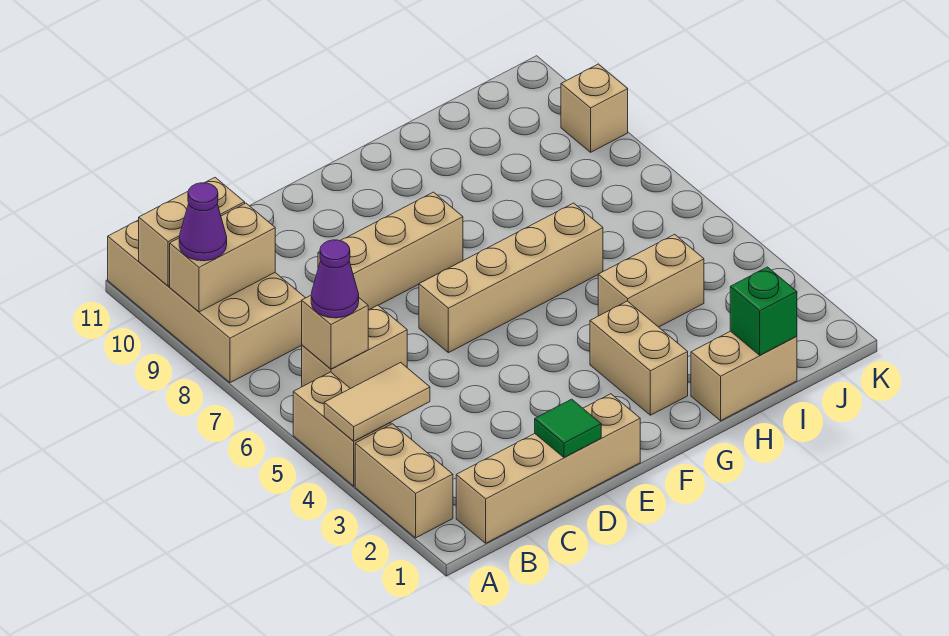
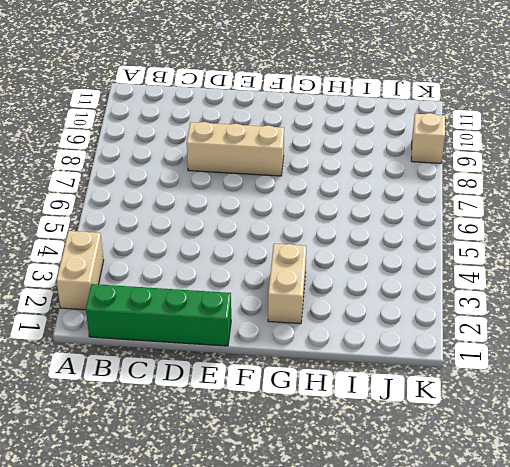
green brick B1:E1 level 1 -> tan brick B1:E1 level 1
none -> tan brick A4:A5 level 1
none -> tan brick A8:B11 level 1
none -> tan brick B6:C6 level 1

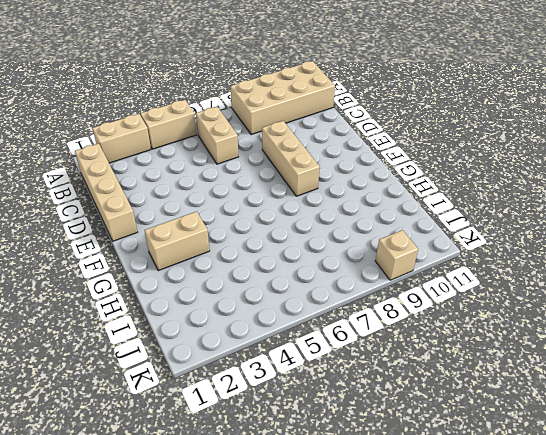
none -> tan brick E6:H6 level 1
none -> tan brick H1:I1 level 1
none -> tan brick H4:I4 level 1

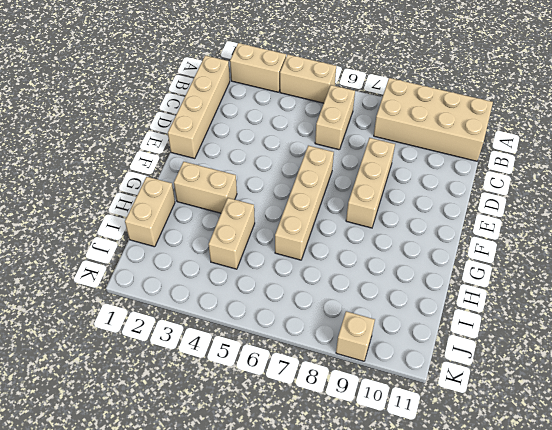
none -> tan tile A4:B4 level 2
none -> tan brick A9:B9 level 2
none -> tan brick A10:B10 level 2

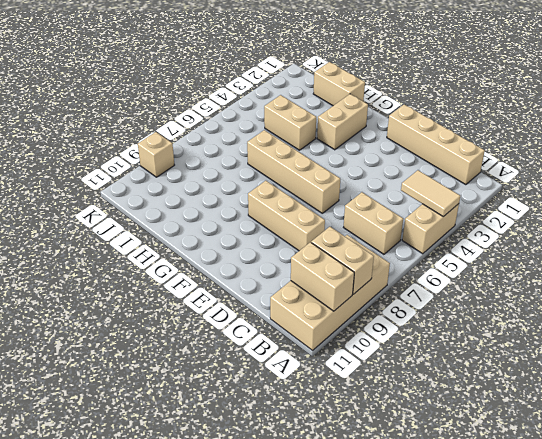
none -> tan brick A2:A3 level 1
none -> tan brick B6 level 2
none -> green tile D1 level 2

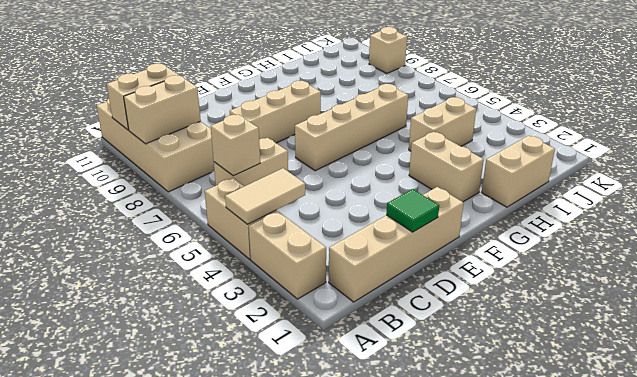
none -> green brick I1 level 2
none -> purple cone A9 level 3
none -> purple cone B6 level 3

